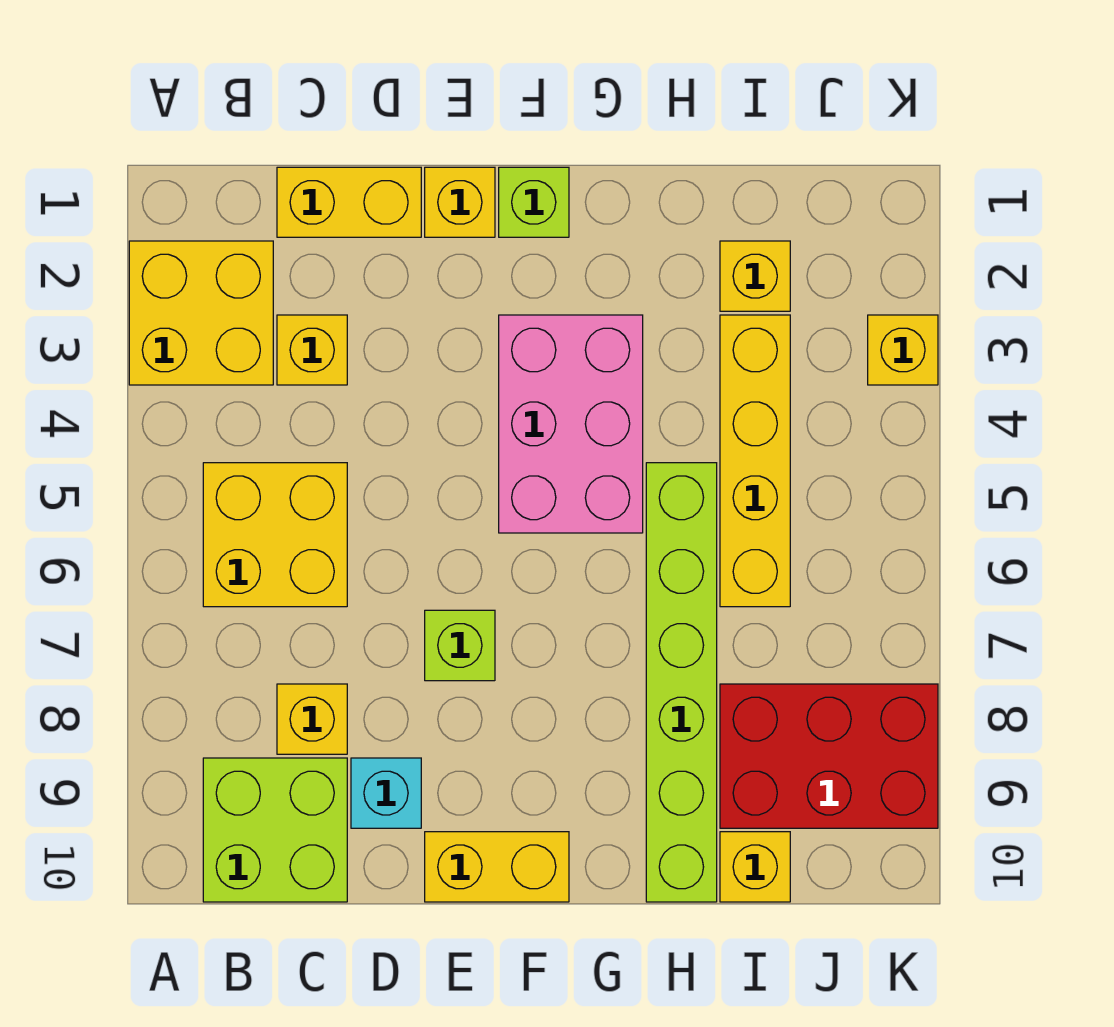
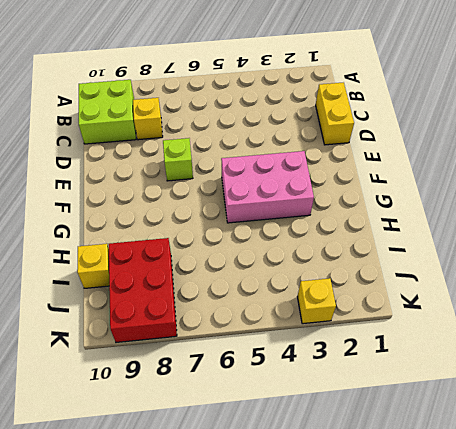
none -> yellow brick A2:B3 level 1
none -> yellow brick B5:C6 level 1
none -> yellow brick C3 level 1

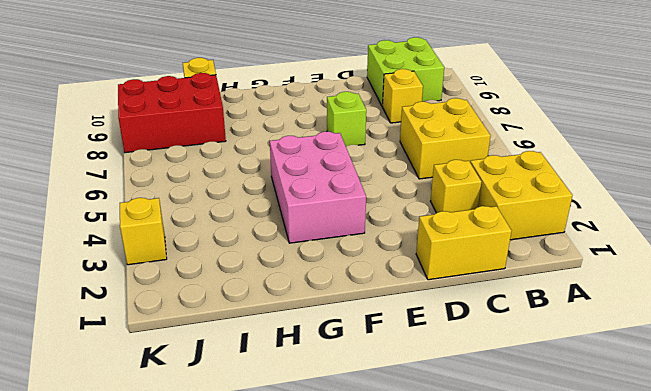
none -> cyan brick D9 level 1
none -> yellow brick E1 level 1
none -> yellow brick E10:F10 level 1

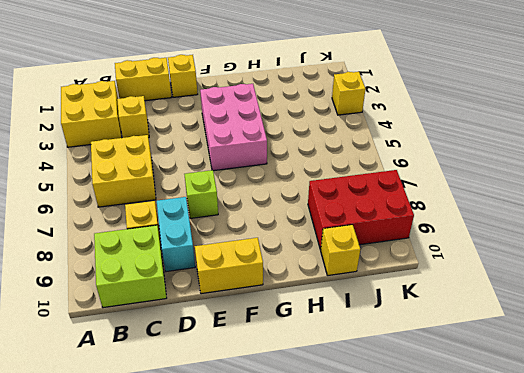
cyan brick D8:D9 level 1 -> cyan brick D9 level 1
none -> lime brick F1 level 1
none -> lime brick H5:H10 level 1
none -> yellow brick I2 level 1

